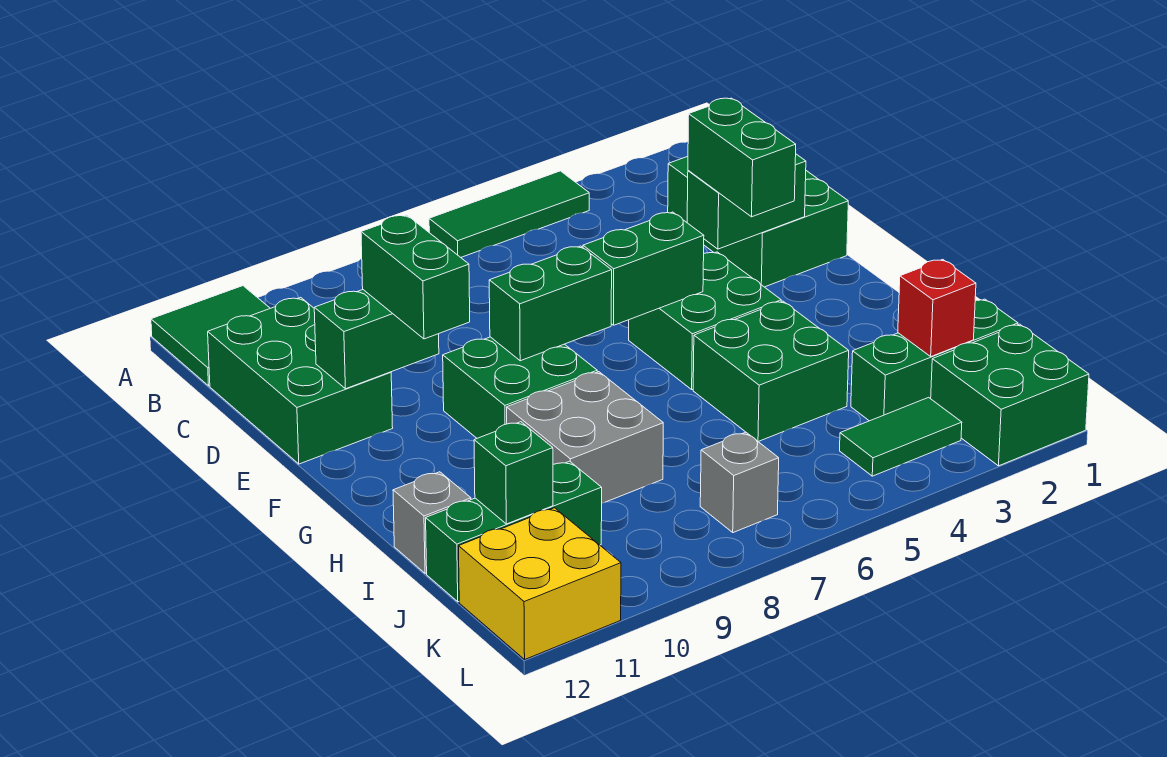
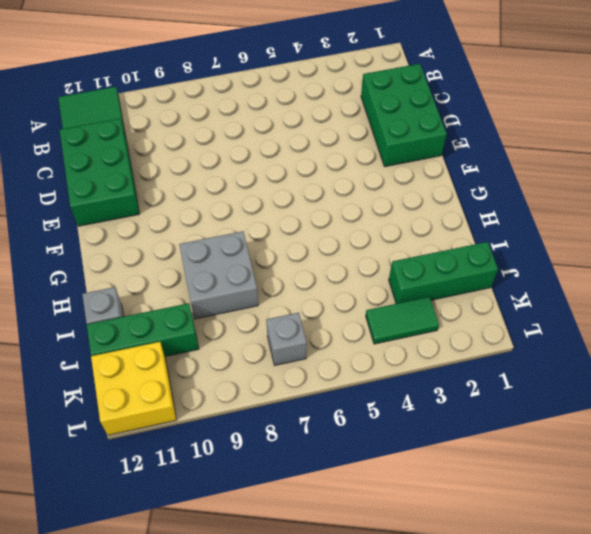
none -> green tile A4:A6 level 1
none -> green brick F4:G5 level 1
none -> green brick F8:G9 level 1

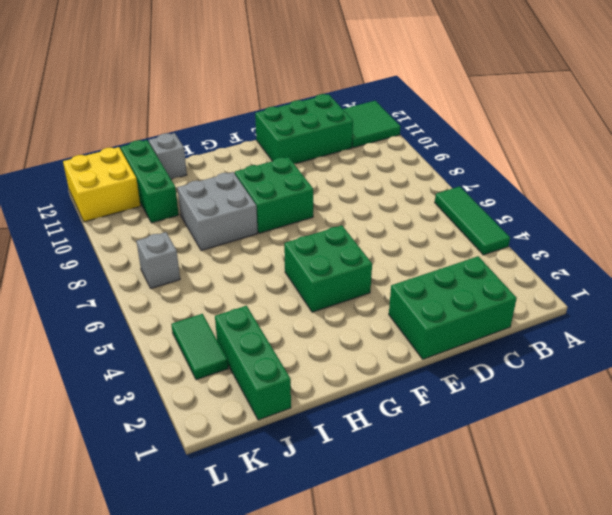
none -> green brick H4:I5 level 1
none -> green brick K1:L2 level 1
none -> green brick E2:E3 level 2

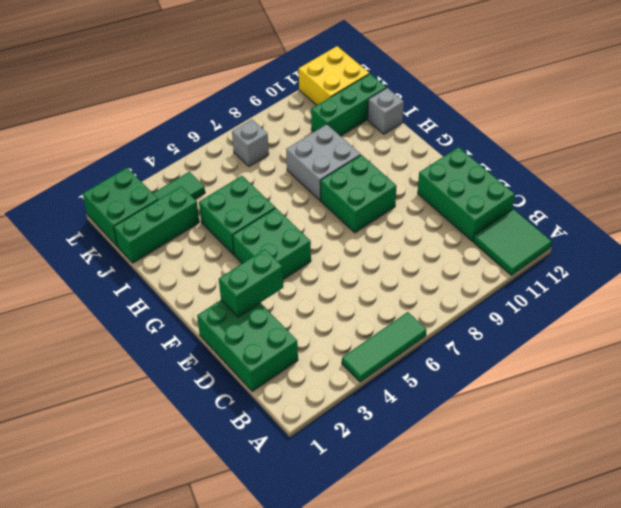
none -> green brick E10:E11 level 2
none -> green brick F5:F6 level 2
none -> green brick F7:F8 level 2

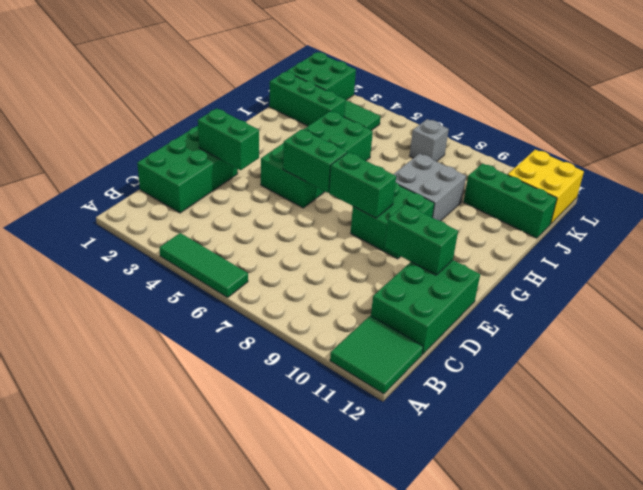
none -> grey brick I12 level 1
none -> red brick J2 level 2
none -> green brick J11 level 2

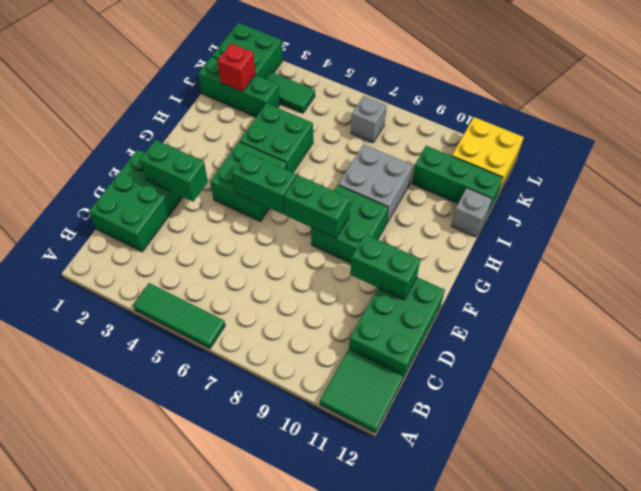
none -> green brick J11 level 2
none -> green brick E3:F3 level 3
none -> green brick E10:F10 level 3

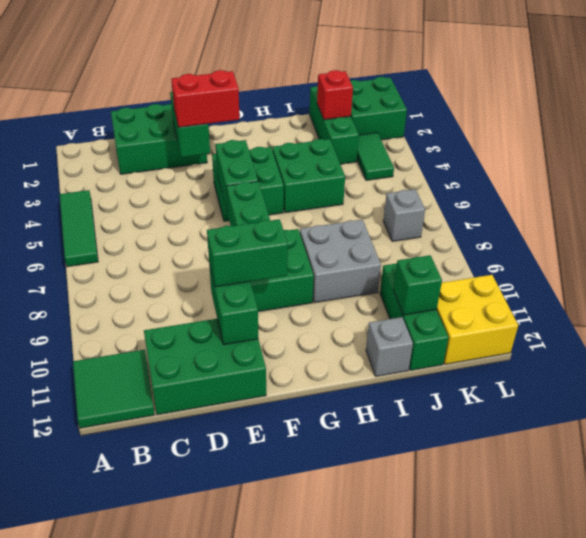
red brick E3:F3 level 3 -> green brick E3:F3 level 3

